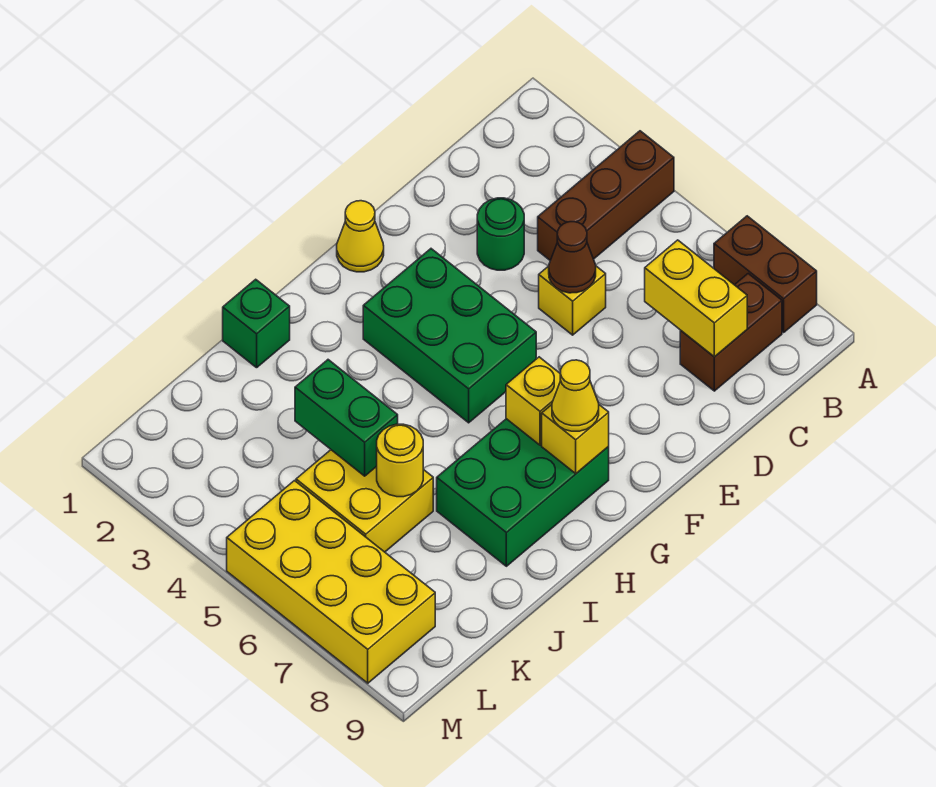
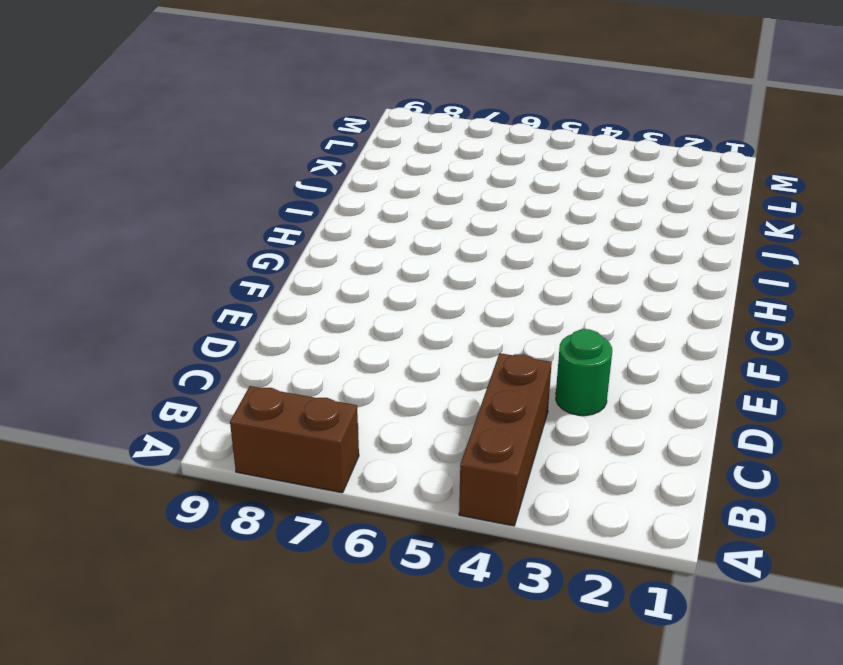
none -> brown brick B8:C8 level 1
none -> yellow brick D5 level 1
none -> yellow cone F1 level 1

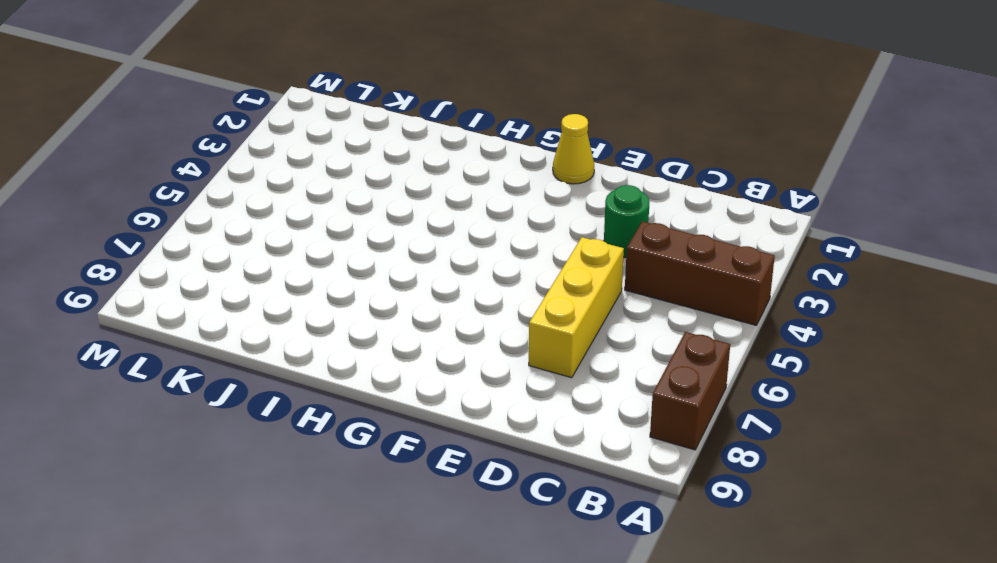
yellow brick D5:D7 level 1 -> yellow brick D5 level 1
none -> brown brick B8:C8 level 1
none -> green brick F3:G5 level 1
none -> green brick G7:I8 level 1

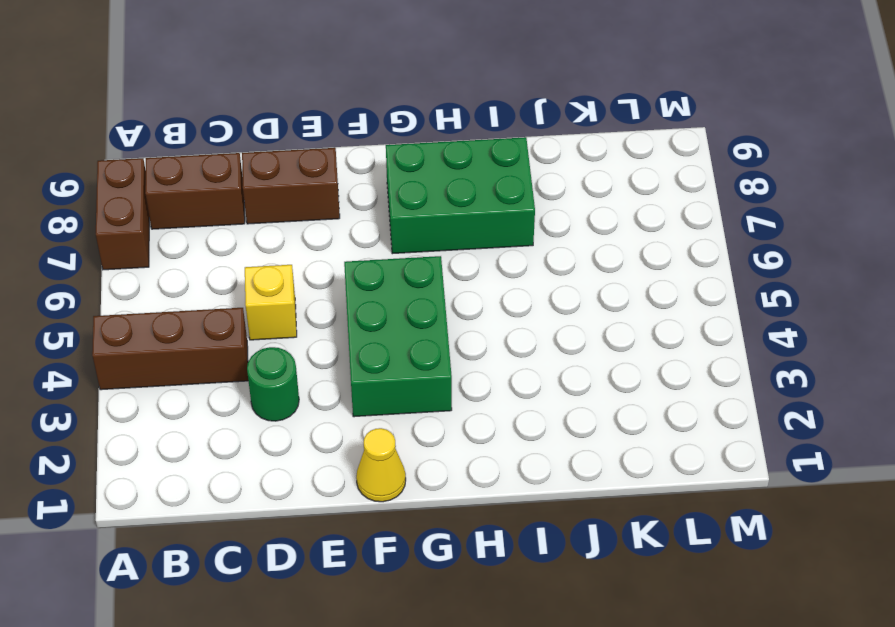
brown brick D8:E8 level 1 -> none
none -> green brick I1 level 1
none -> yellow brick J5:K6 level 1
none -> yellow brick L5:M8 level 1

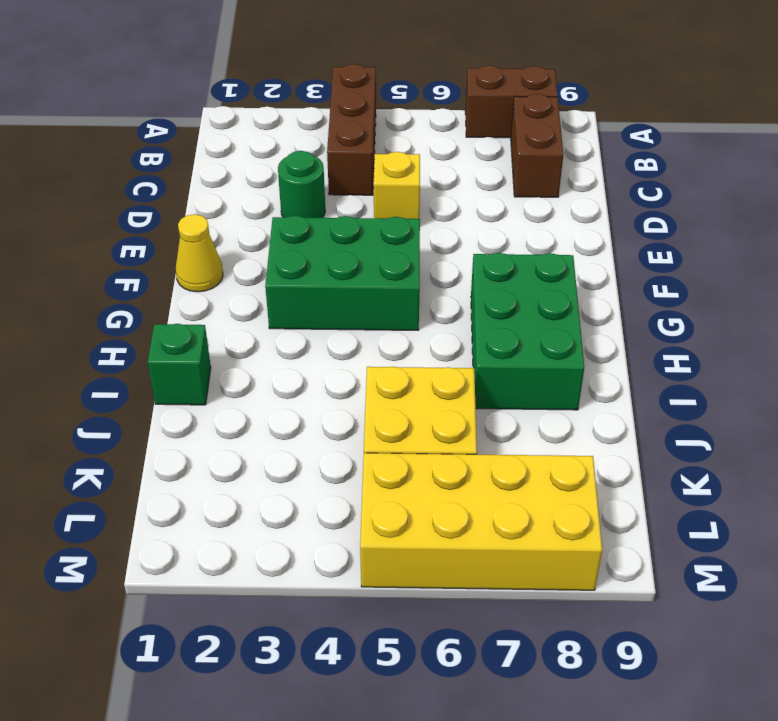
none -> yellow brick C7:C8 level 2
none -> brown cone D5 level 2
none -> yellow brick G7 level 2

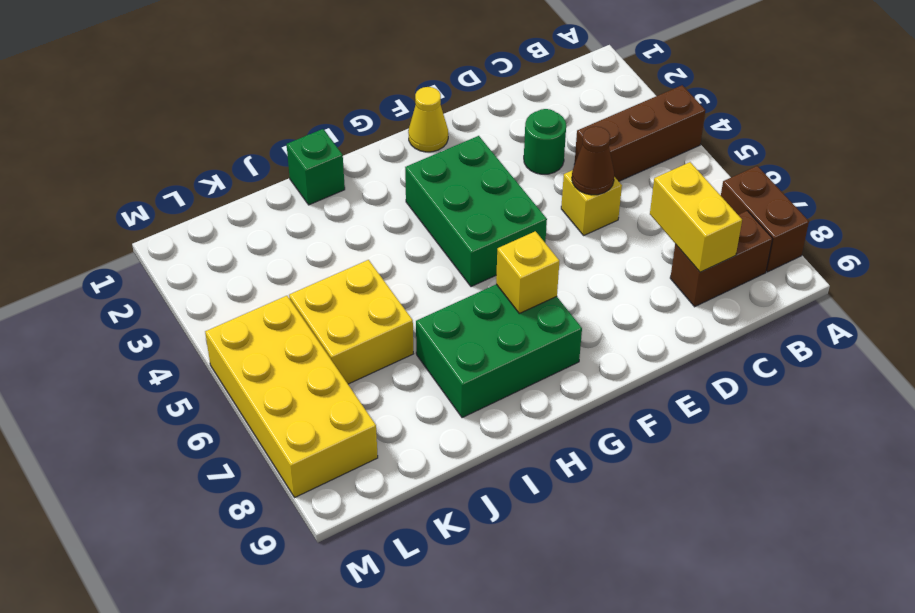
none -> yellow brick G8 level 2
none -> green brick J4:J5 level 2
none -> yellow round brick J6 level 2

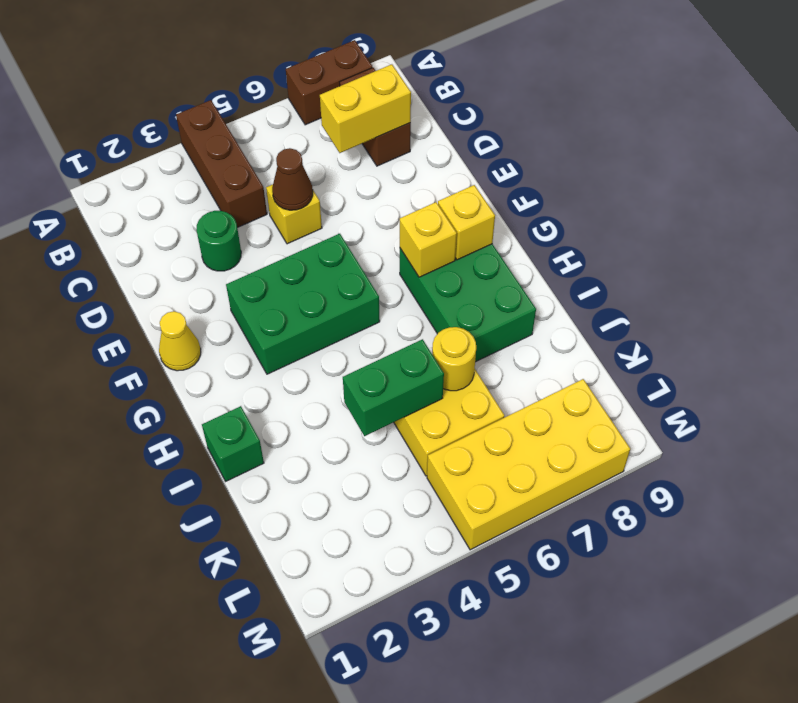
none -> yellow cone G8 level 3

